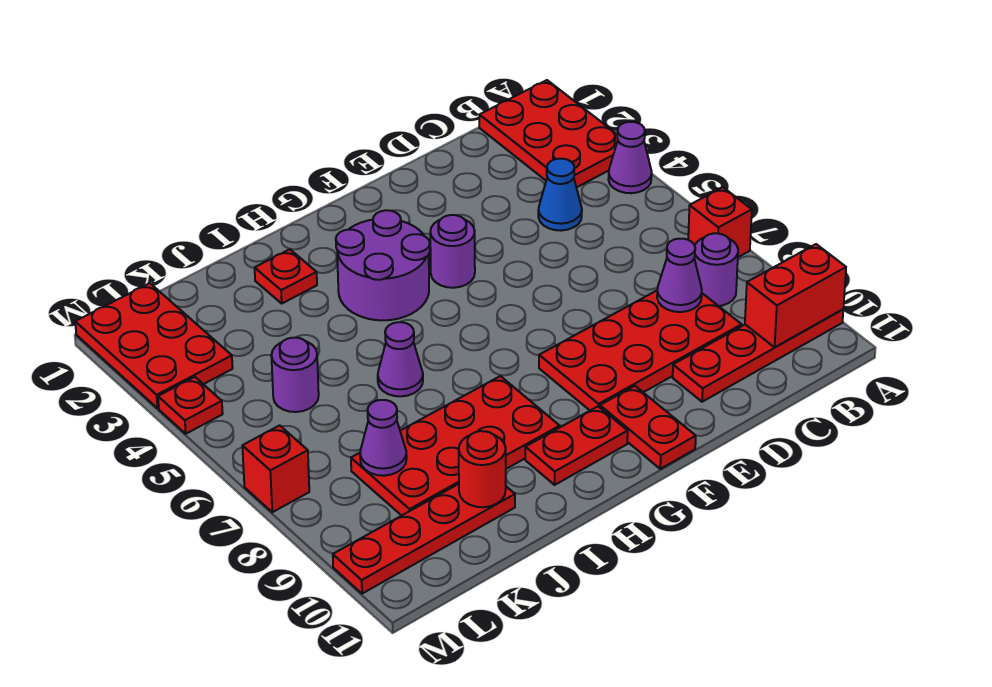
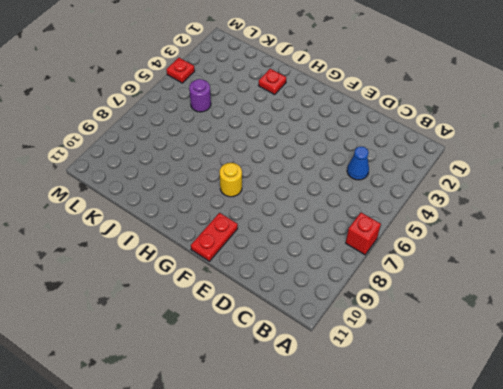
yellow round brick G8 level 1 -> none
none -> red plate A1:B3 level 1
none -> purple cone A4 level 1
none -> red plate A10:D10 level 1

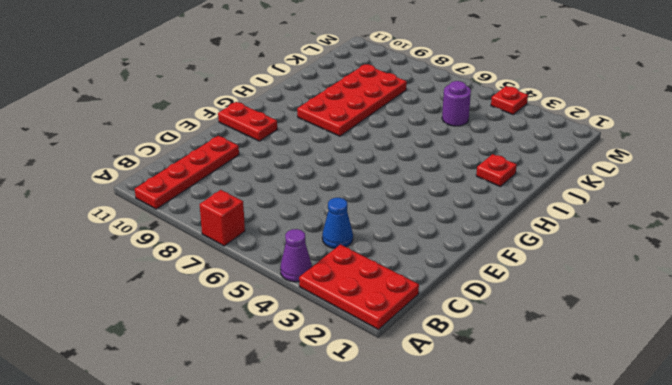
none -> purple round brick B8 level 1
none -> red plate C8:F9 level 1
none -> purple round brick F4 level 1

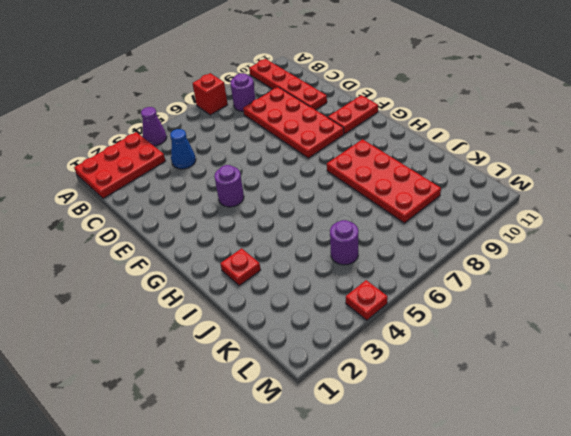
none -> purple round brick G3:H4 level 1
none -> red plate G10:H10 level 1
none -> purple cone I6 level 1

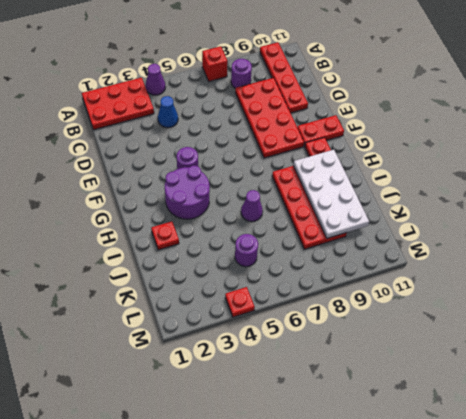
white plate H9:K10 level 2 -> red round brick J10 level 2
none -> red plate J10:M10 level 1
none -> red plate L1:M3 level 1
none -> red brick M7 level 1

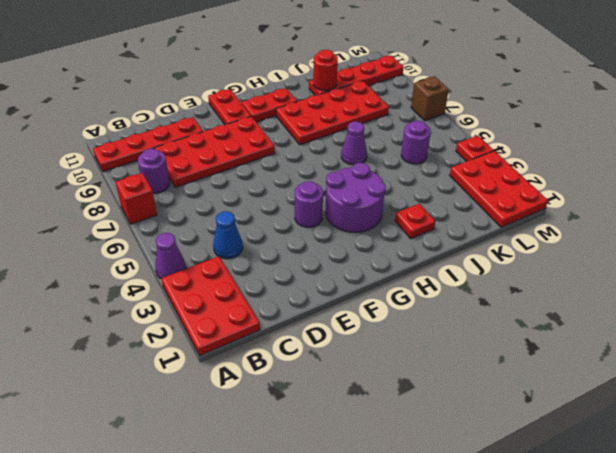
brown brick M7 level 1 -> red brick M7 level 1
none -> red brick A10:B10 level 2
none -> purple cone C8 level 2
none -> purple cone K8 level 2

